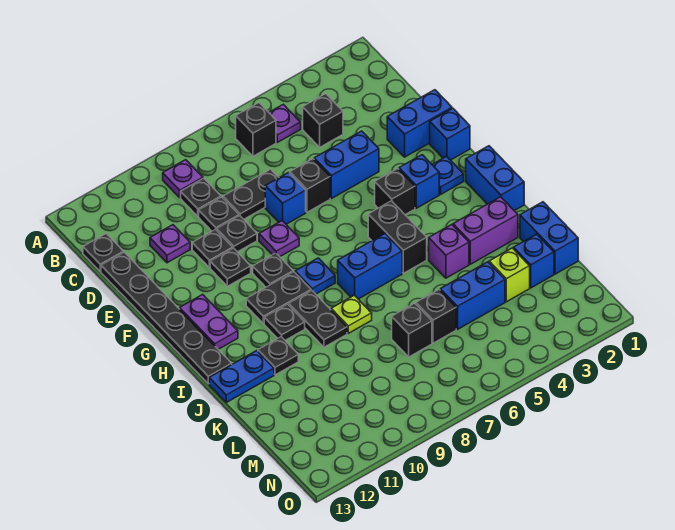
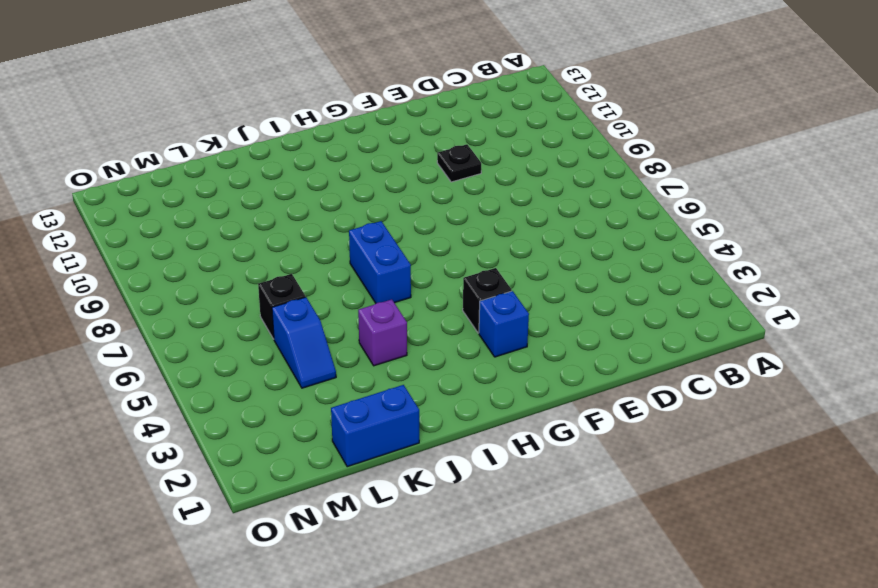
blue slope L4:L5 level 1 top 5 -> blue brick L4:L5 level 1
none -> purple plate B5 level 1
none -> black brick B6 level 1
none -> purple plate B9 level 1
none -> black brick C4 level 1

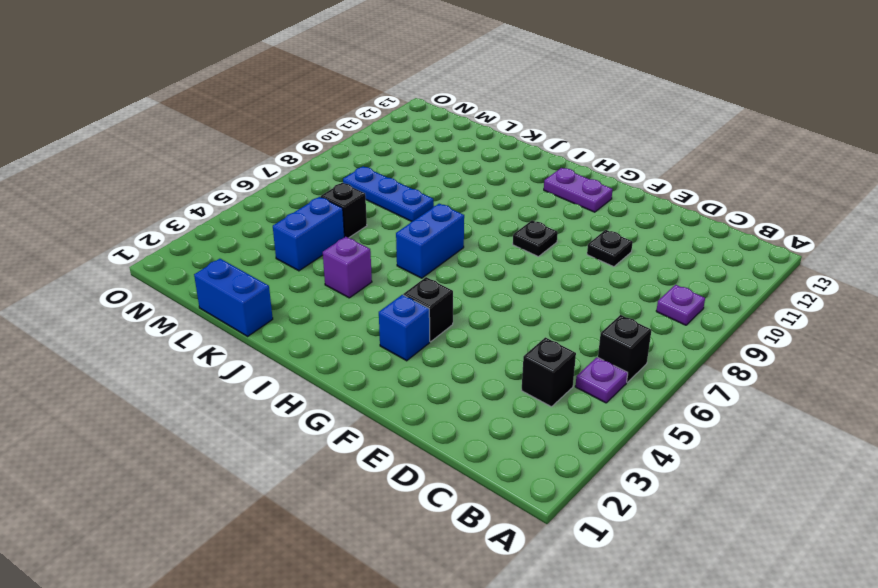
blue plate K8:M8 level 1 -> none
none -> black plate C9 level 1
none -> black plate C13 level 1
none -> black plate D7:D8 level 1
none -> black plate D9 level 1

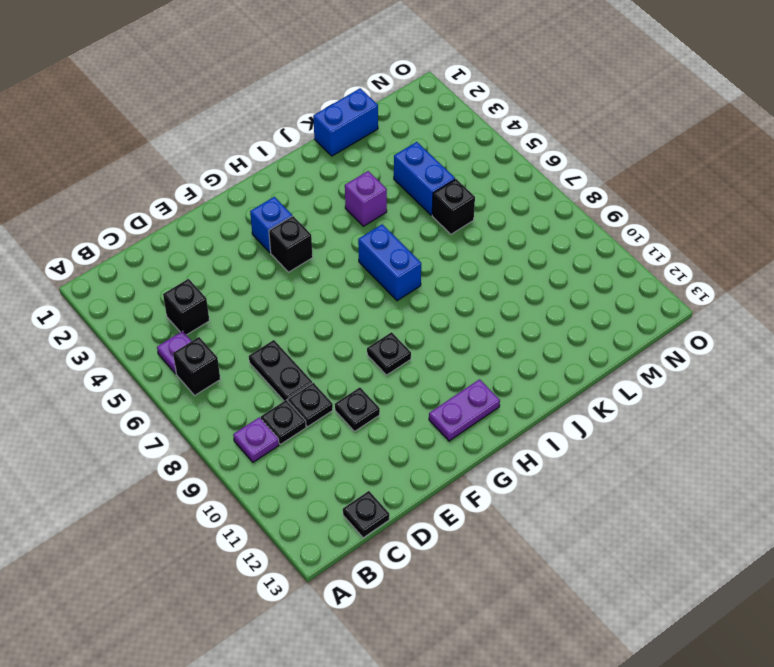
none -> purple plate D11 level 1
none -> black plate D13:I13 level 1
none -> blue brick E1:E2 level 1
none -> blue brick E4:E5 level 1

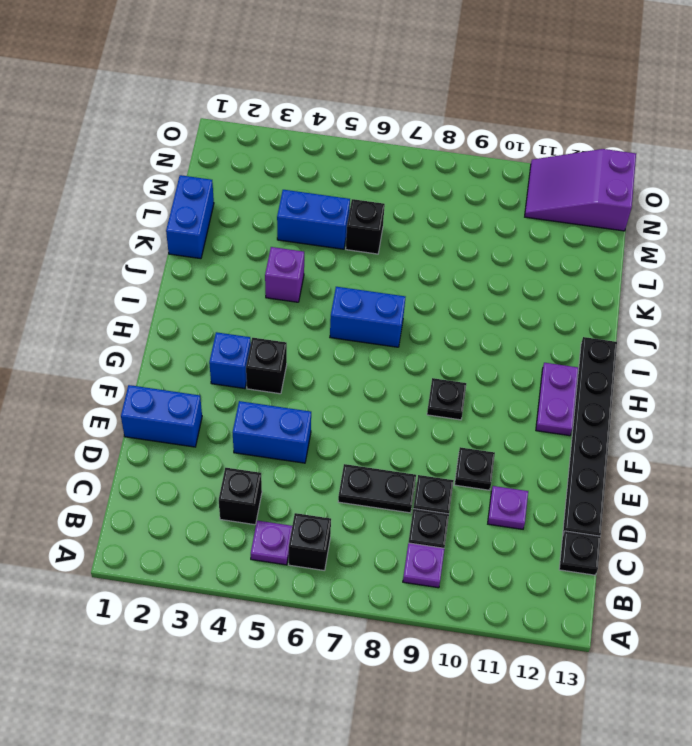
purple slope N11:O13 level 1 top 13 -> none
none -> black brick E6 level 1
none -> blue brick E7 level 1
none -> black plate E9 level 1
none -> blue brick F1 level 1

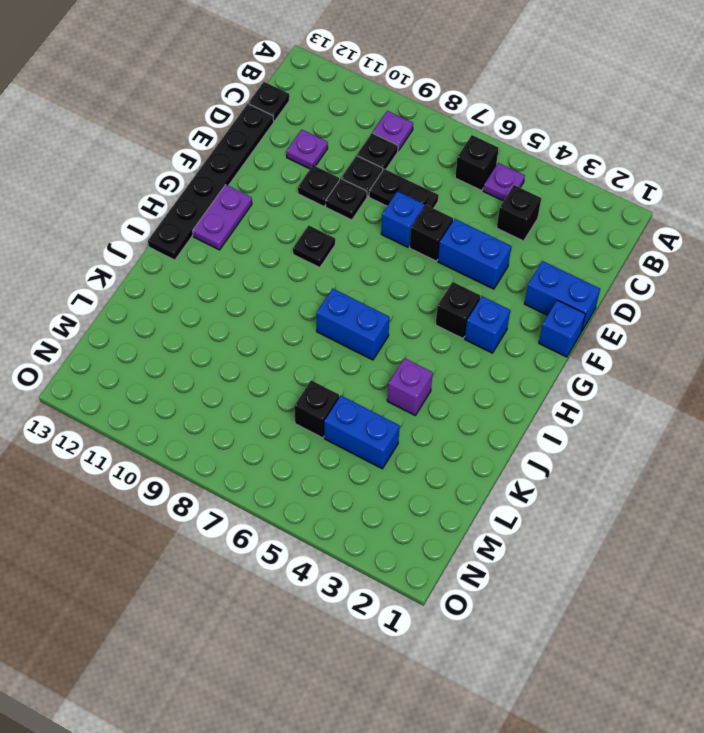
none -> purple plate F8 level 1
none -> black plate F10 level 1
none -> blue plate G2 level 1
none -> blue brick H1:I1 level 1

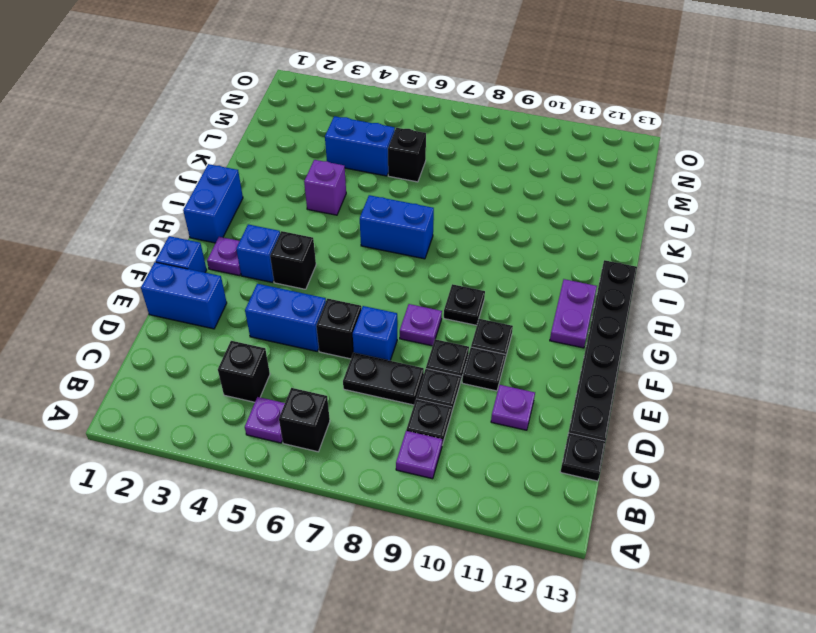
purple plate G2 level 1 -> blue plate G2 level 1
none -> black brick H5:I5 level 1
none -> blue plate H8 level 1
none -> black plate H9:H10 level 1
none -> black plate I9:J9 level 1

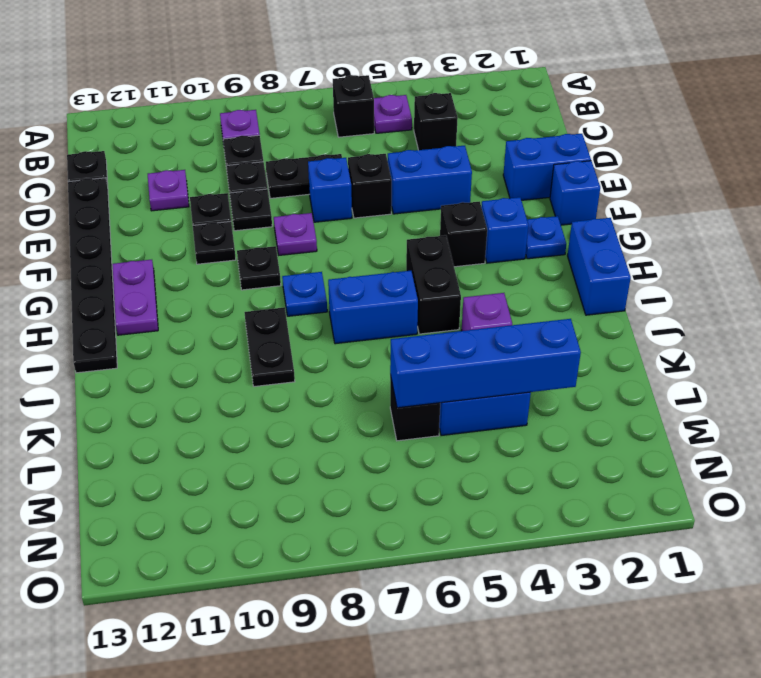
blue brick L3:L6 level 2 -> none
none -> black plate H9:H10 level 1
none -> black plate I10 level 1
none -> purple brick J2:J3 level 1
none -> lime plate J8 level 1

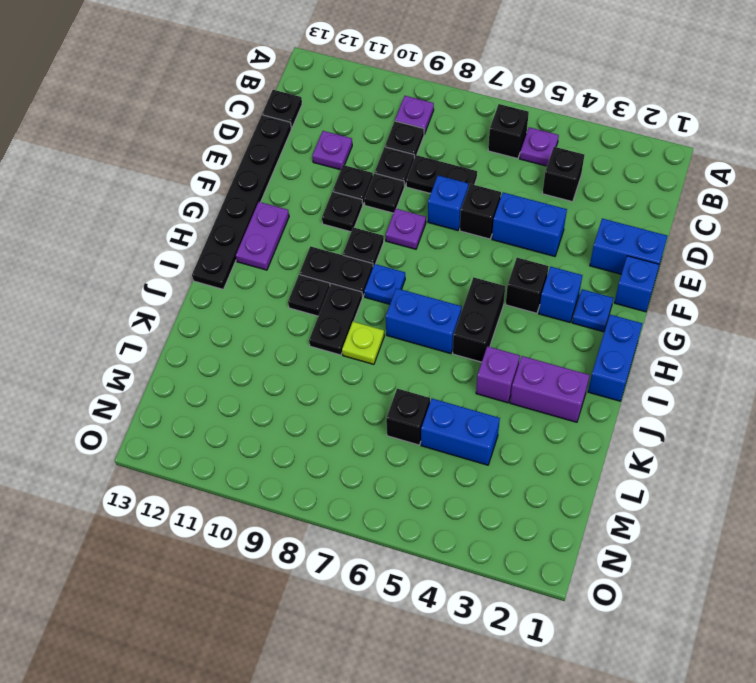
none -> black plate J11 level 1
none -> blue plate J12:J13 level 1
none -> blue brick K1:L1 level 1
none -> blue brick L2 level 1

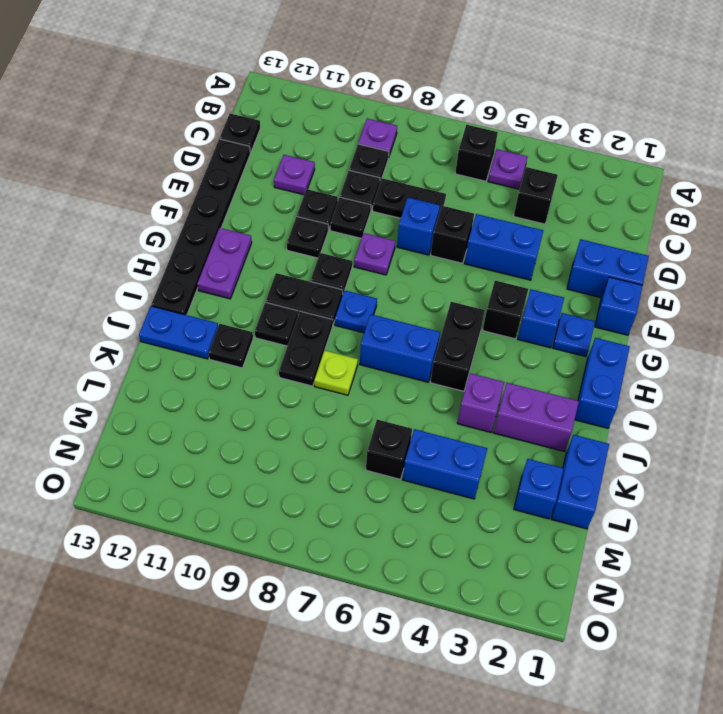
none -> lime brick L3 level 1
none -> black brick L7 level 1

